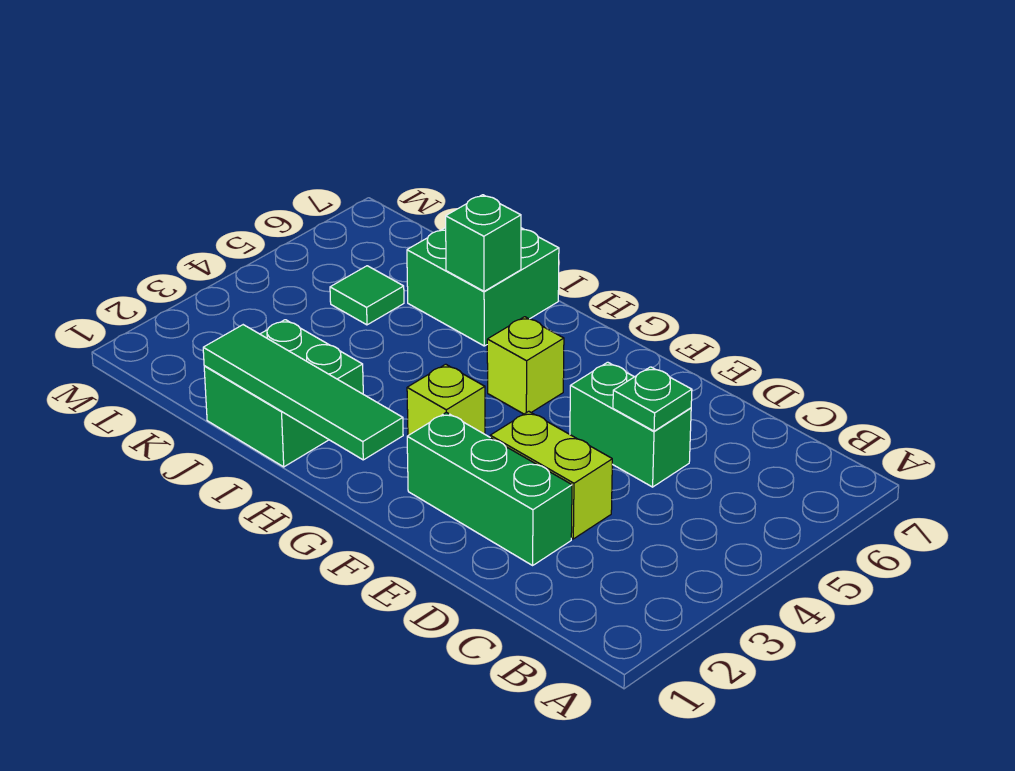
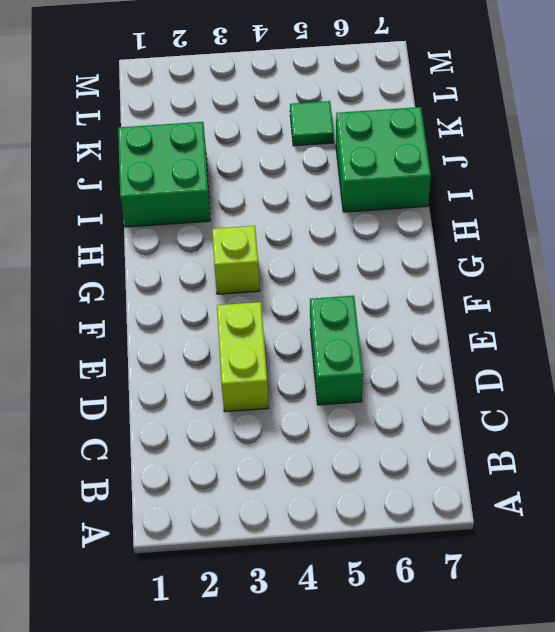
none -> green brick D2:F2 level 1
none -> lime brick G5 level 1

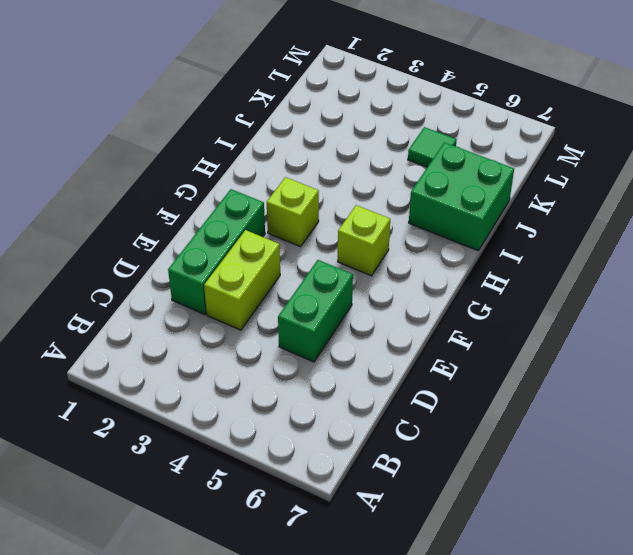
none -> green brick I1:J2 level 1
none -> green plate D5 level 2

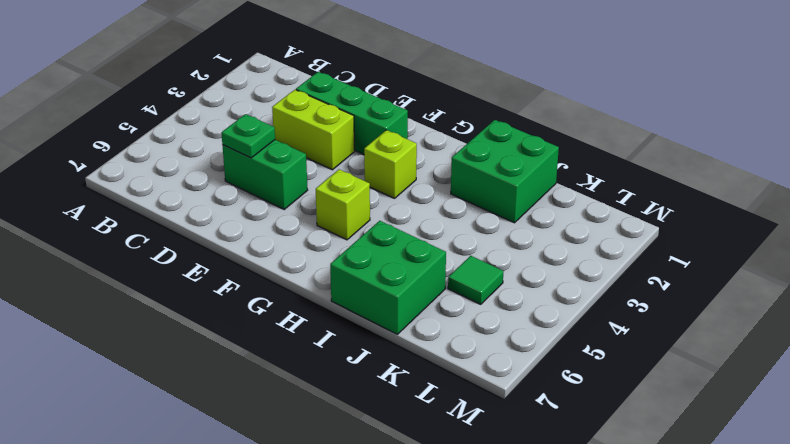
none -> green tile G1:J1 level 2
none -> green brick I6 level 2

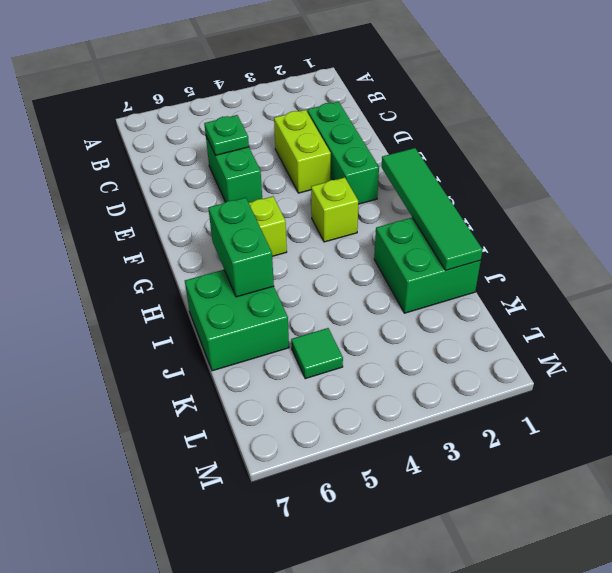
green brick H6:I6 level 2 -> green brick I6 level 2

